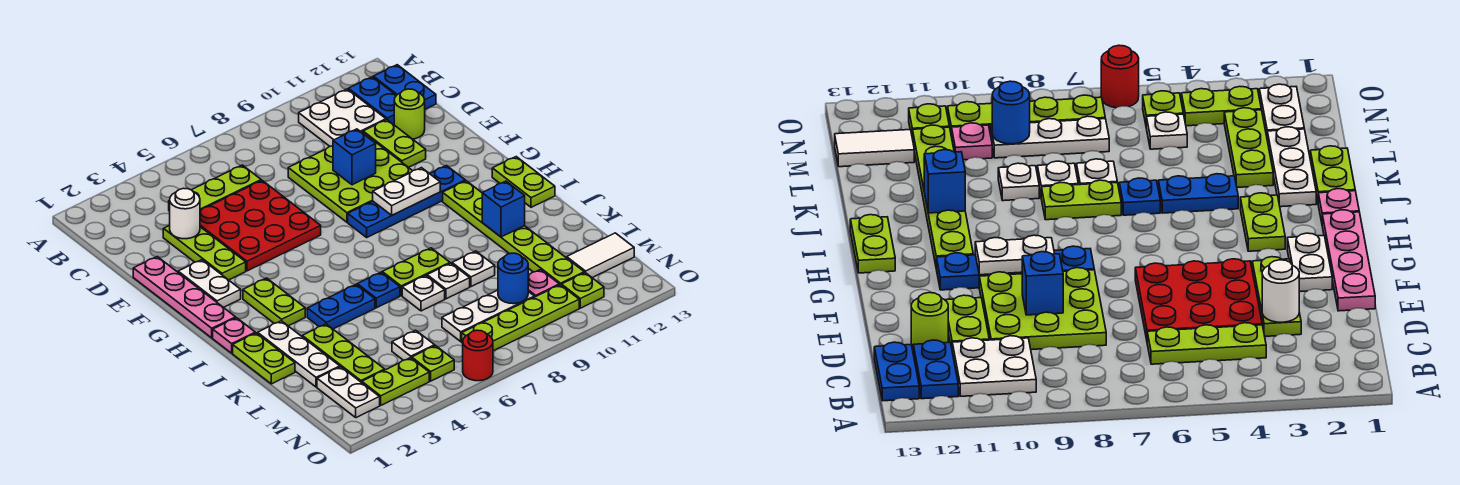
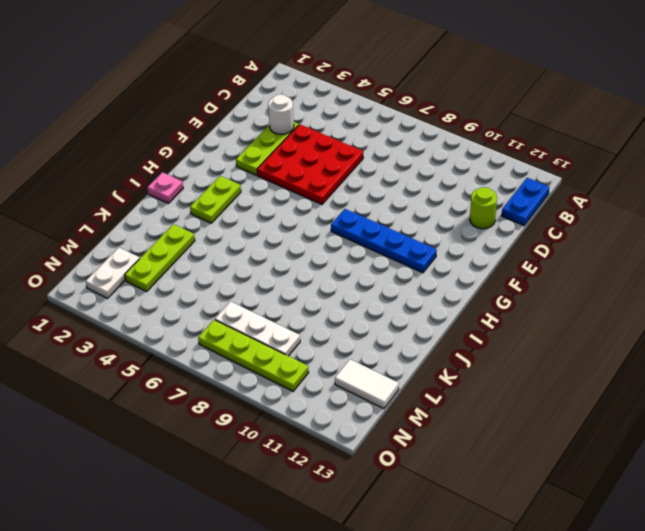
none -> white plate B10:C11 level 1
none -> blue plate B12:C12 level 1
none -> lime plate C4:C6 level 1
none -> lime plate D8:F10 level 1

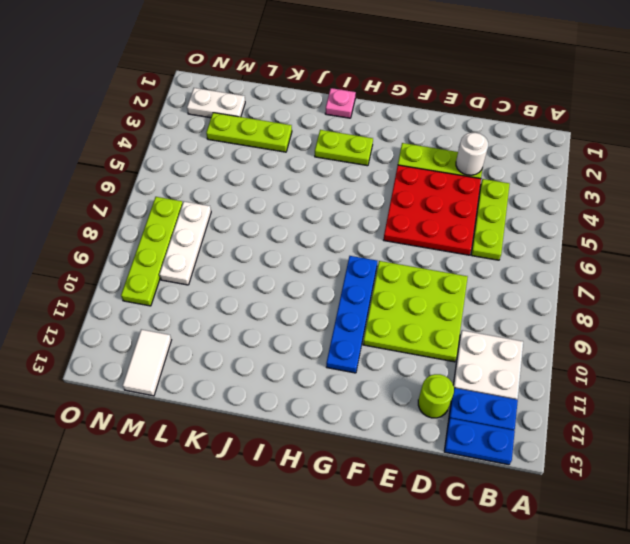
none -> lime plate D11:E11 level 1
none -> pink plate E1:H1 level 1
none -> white plate F2:G2 level 1
none -> lime plate H11:M11 level 1

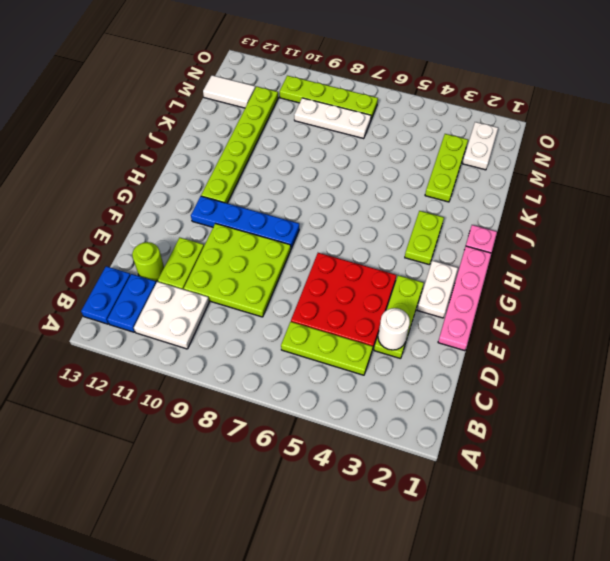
none -> lime plate H13:I13 level 1
none -> lime plate J1:K1 level 1
none -> white plate J2:L2 level 1
none -> blue plate J4:J5 level 1

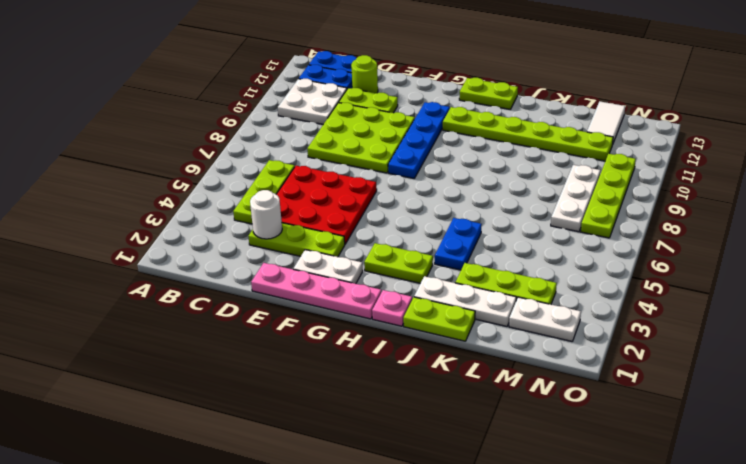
none -> blue plate J6 level 1
none -> lime plate J7:J8 level 1
none -> white plate K7 level 1
none -> white plate K8 level 1

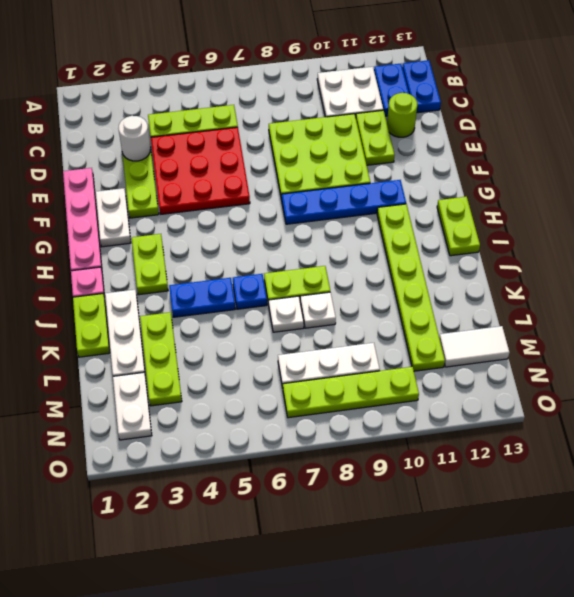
none -> white plate K9 level 1
none -> white plate M5 level 1
none -> pink plate M10 level 1
none -> lime plate N3:N4 level 1

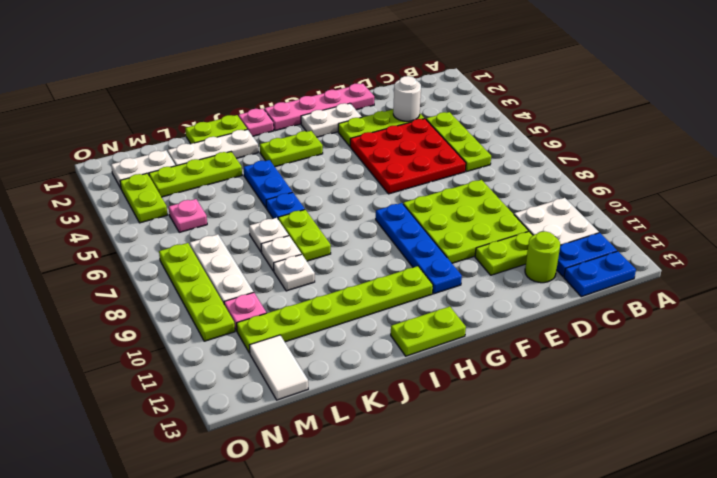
pink plate M5 level 1 -> white plate M5 level 1
none -> lime plate N5 level 1
none -> lime plate N11 level 1
none -> red round brick O6 level 1
none -> blue brick E9 level 2

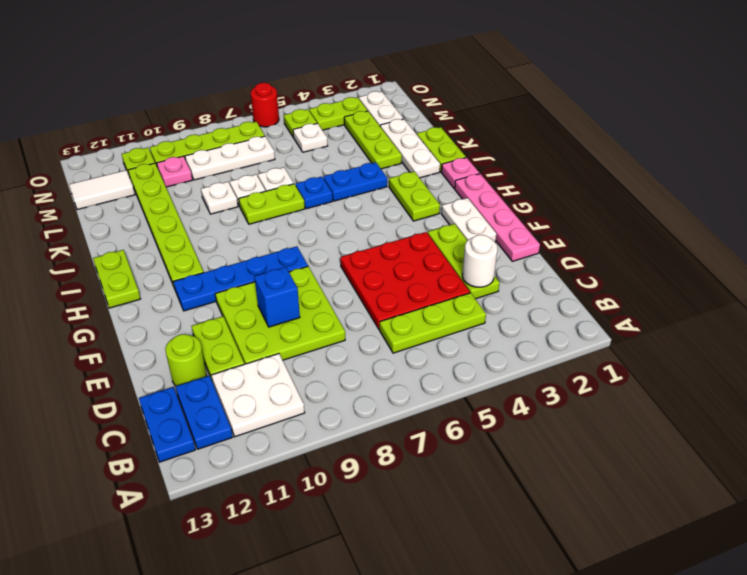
none -> white plate G9:G10 level 2
none -> blue brick J11 level 2
none -> blue round brick M9 level 2

